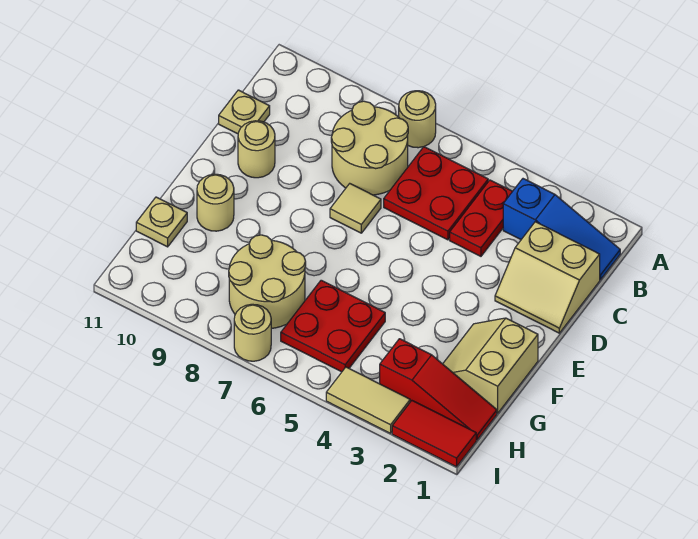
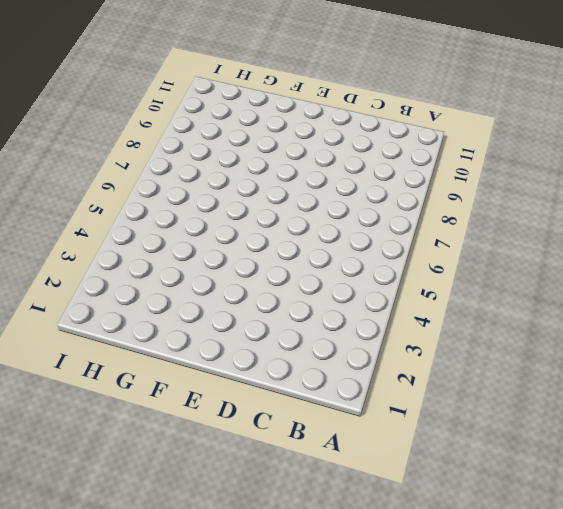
none -> tan round brick A7 level 1
none -> blue slope B1:B3 level 1 top 3
none -> red plate B4:C4 level 1

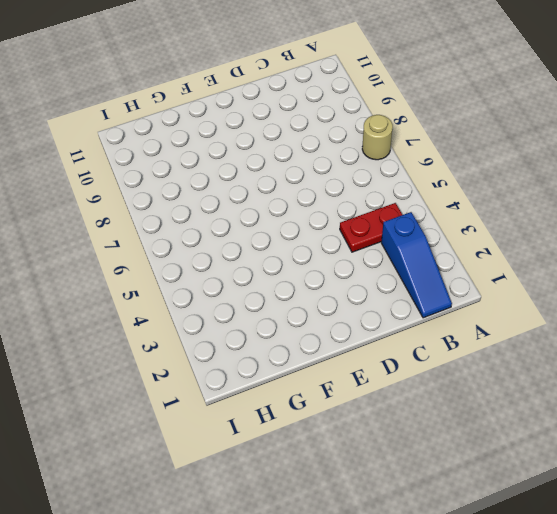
none -> red plate B5:C6 level 1
none -> tan round brick B7:C8 level 1
none -> tan slope C1:D2 level 1 top C

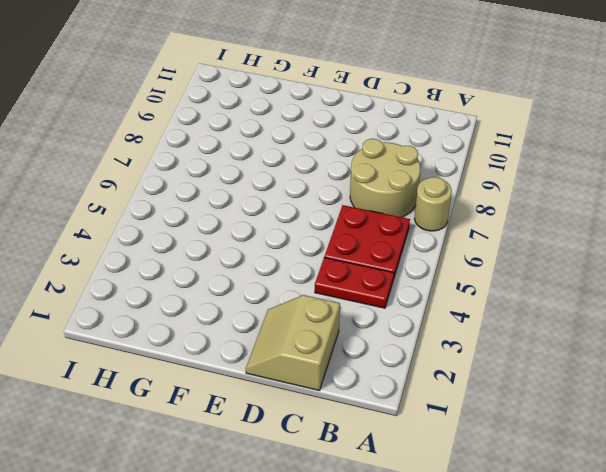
none -> blue slope B1:B3 level 1 top 3
none -> tan plate C11 level 1
none -> tan tile D7 level 1

